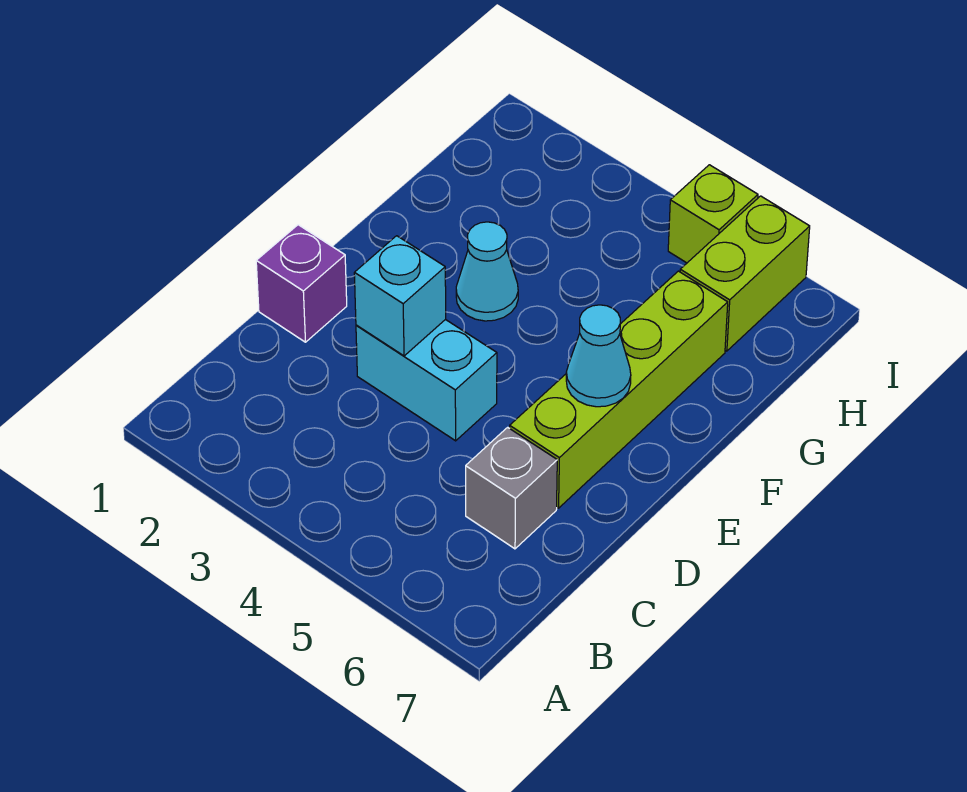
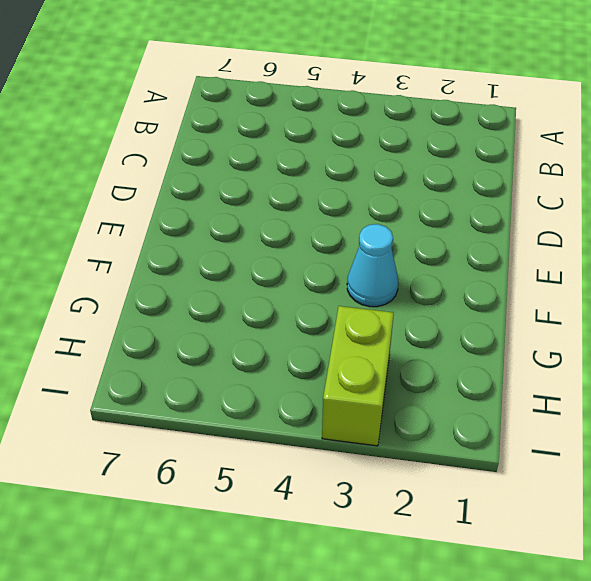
lime brick H3:I3 level 1 -> lime brick H6:I6 level 1
none -> grey brick C6 level 1
none -> purple brick D1 level 1

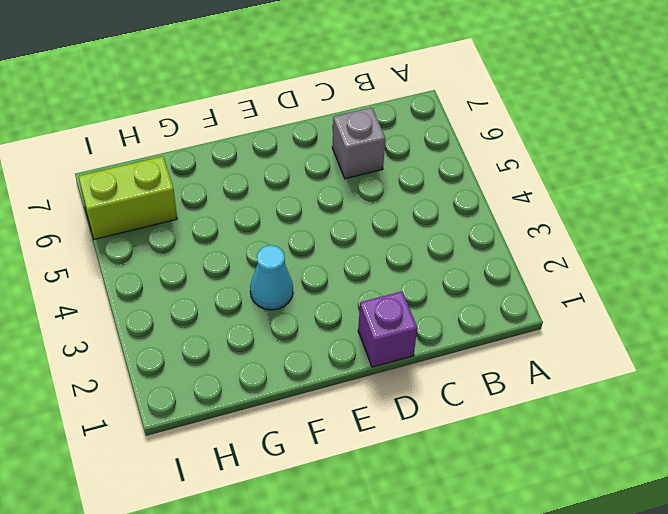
none -> cyan brick D3:D4 level 1
none -> lime brick D6:G6 level 1

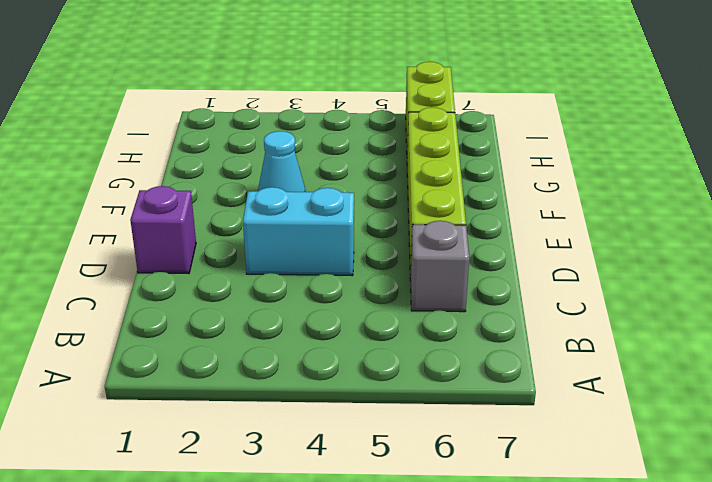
none -> lime brick I5 level 1
none -> cyan brick D3 level 2

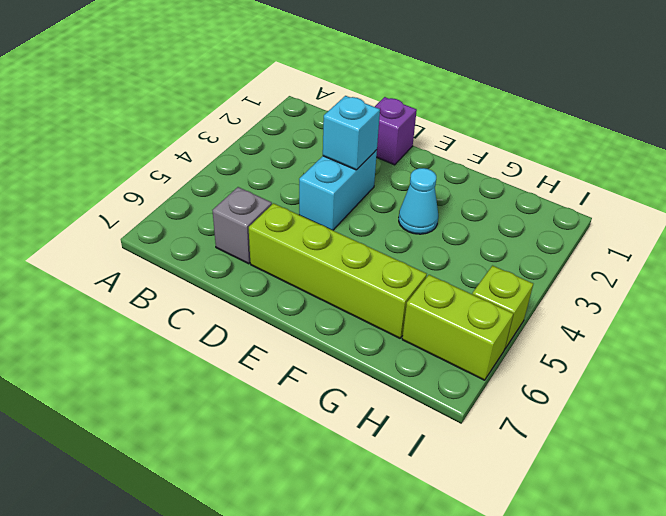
none -> cyan cone E6 level 2

